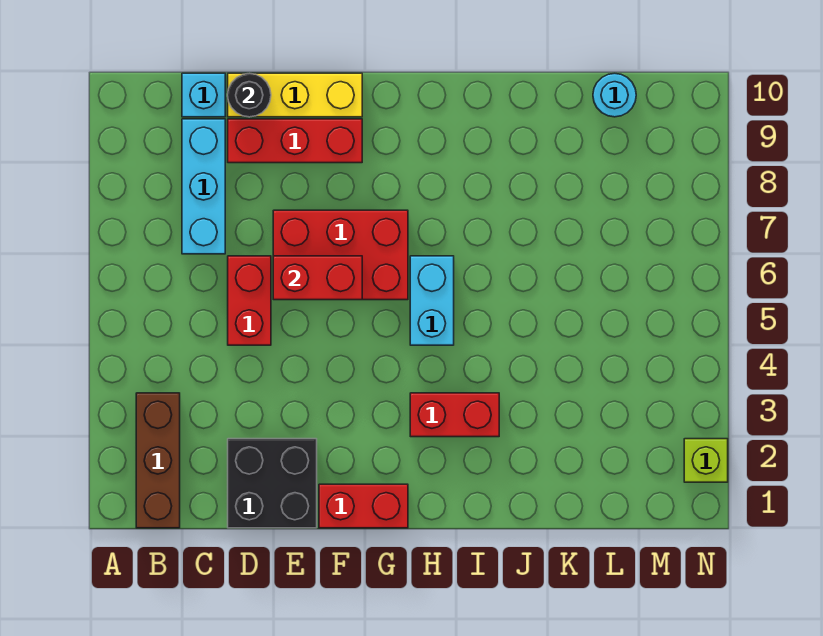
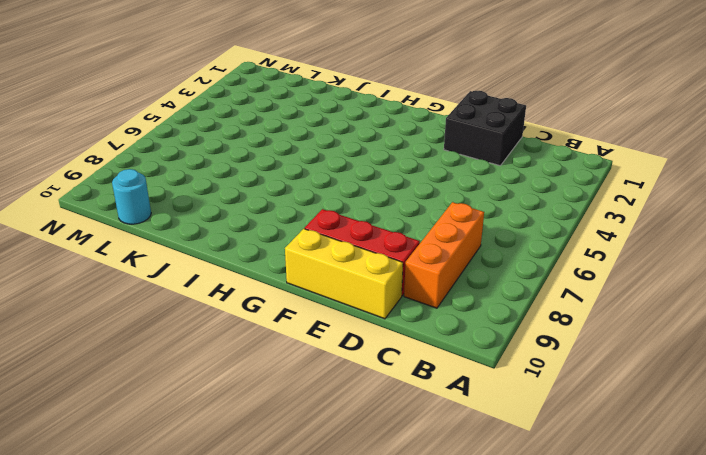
orange brick C7:C9 level 1 -> cyan brick C7:C9 level 1
none -> brown brick B1:B3 level 1
none -> cyan brick C10 level 1
none -> red brick D5:D6 level 1

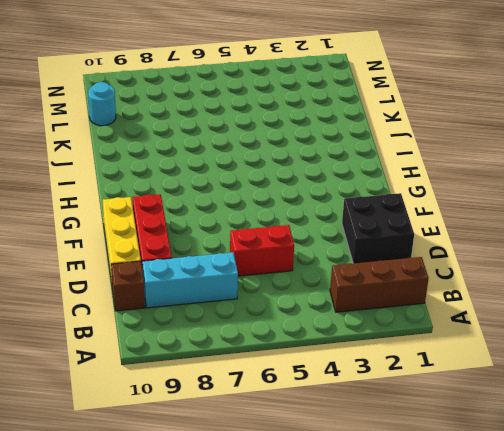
brown brick C10 level 1 -> cyan brick C10 level 1
none -> red brick E6:G7 level 1
none -> red brick F1:G1 level 1
none -> red brick H3:I3 level 1

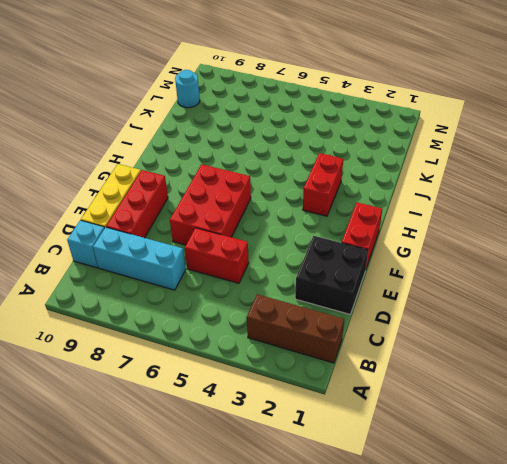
none -> cyan brick H5:H6 level 1
none -> lime brick N2 level 1
none -> black round brick D10 level 2

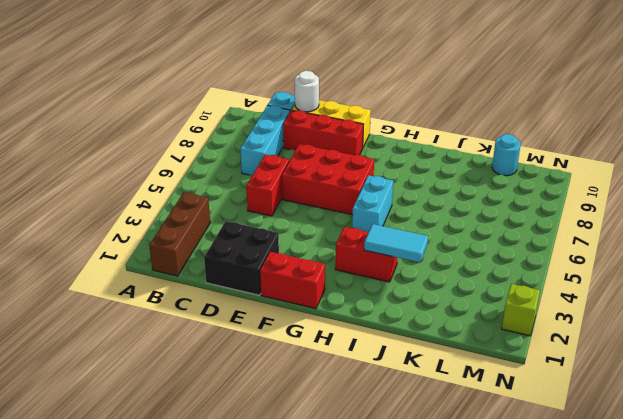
white round brick D10 level 2 -> black round brick D10 level 2
cyan tile I3:J3 level 2 -> none
none -> red brick E6:F6 level 2

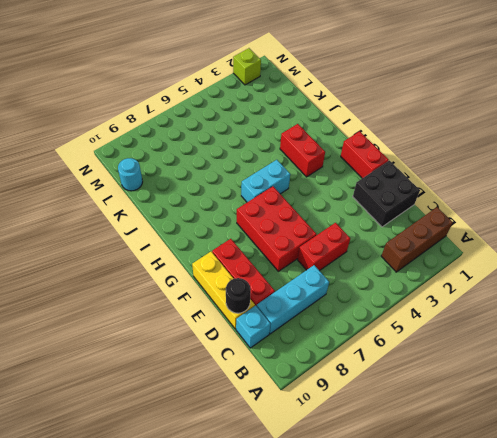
none -> red brick E6:F6 level 2

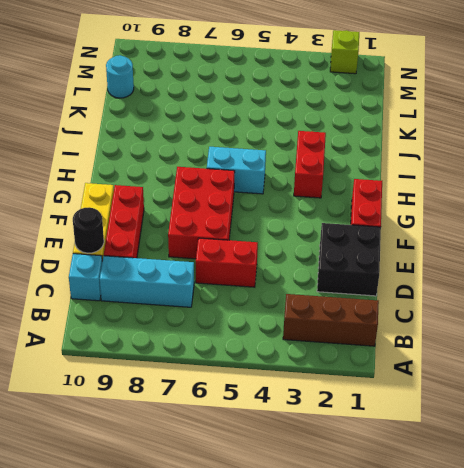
none -> red brick E6:F6 level 2

